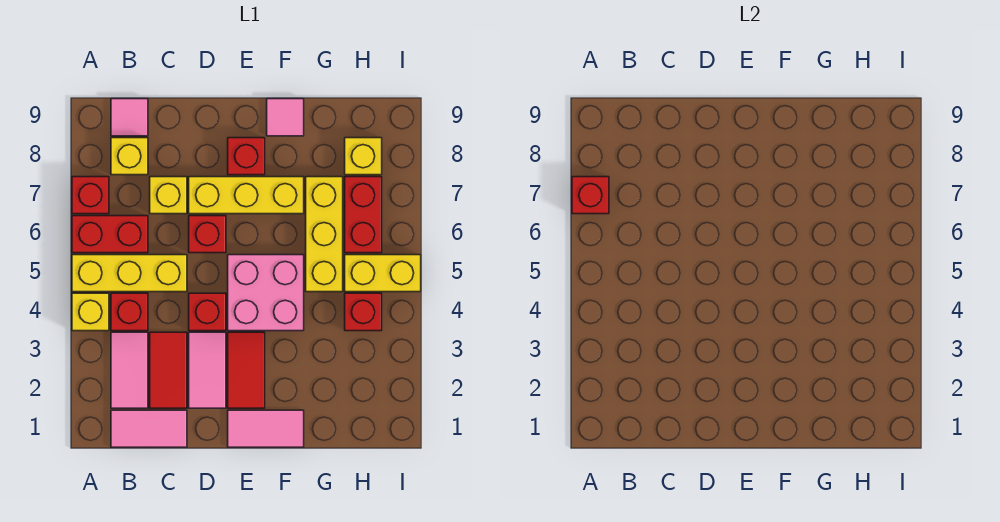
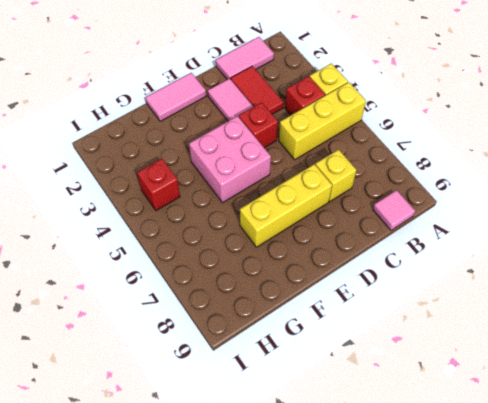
none -> red brick A6:B6 level 1
none -> red brick A7 level 1
none -> pink tile B2:B3 level 1

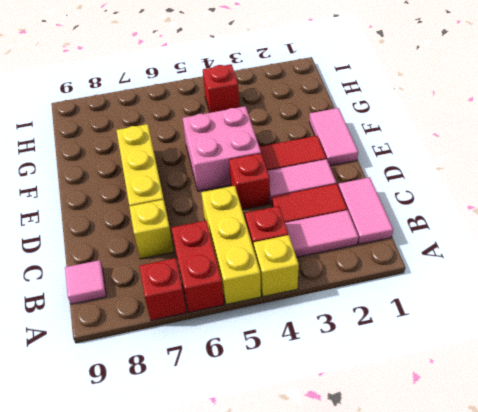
none -> yellow brick B8 level 1
none -> red brick D6 level 1
none -> red brick E8 level 1

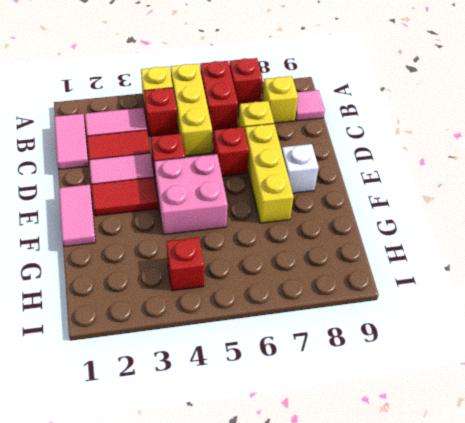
white brick E8 level 1 -> red brick E8 level 1
none -> pink tile F9 level 1
none -> yellow brick G5:G7 level 1
none -> yellow brick H5:I5 level 1

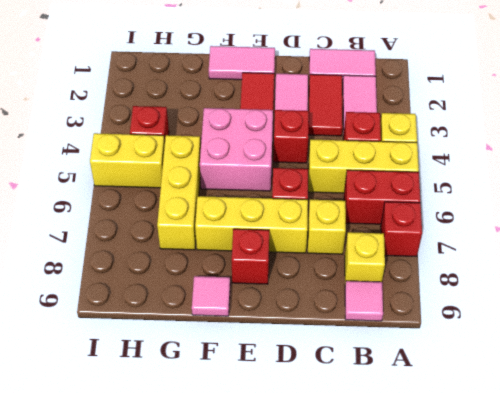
none -> red brick H6:H7 level 1
none -> yellow brick H8 level 1
none -> red brick A7 level 2

